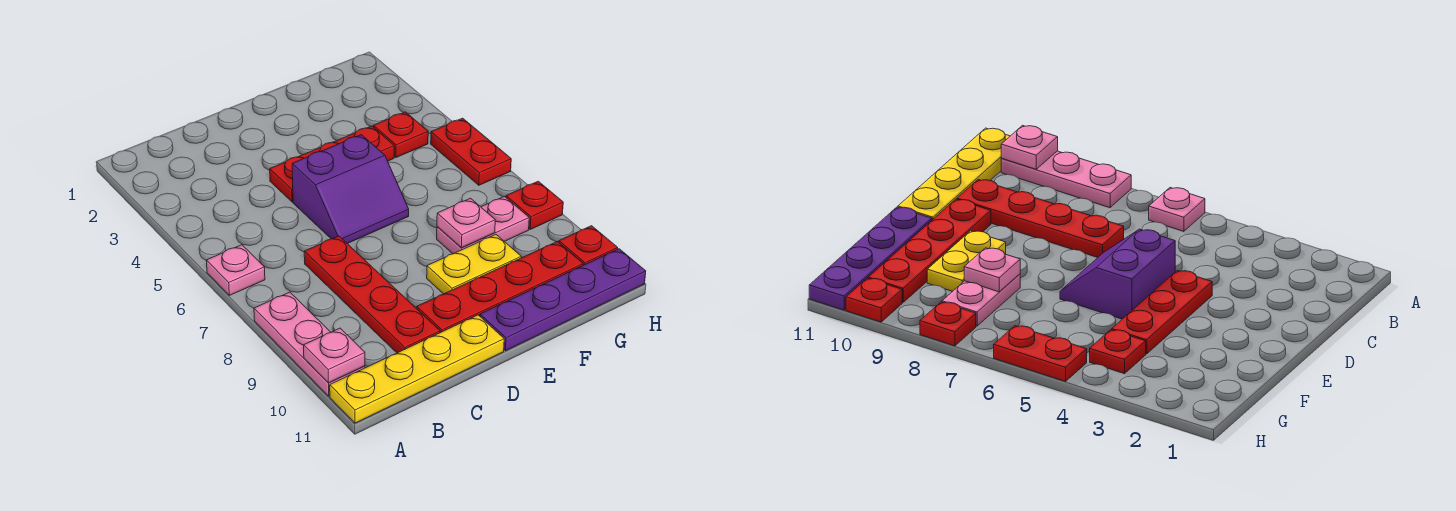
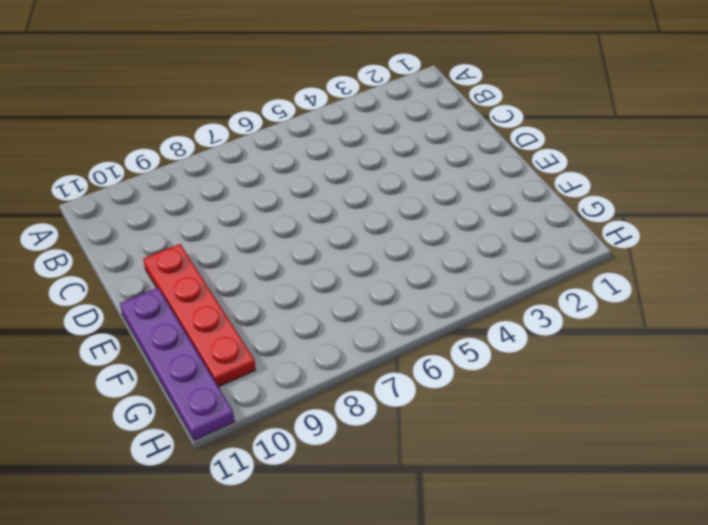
none -> pink plate A6 level 1
none -> pink plate A8:A10 level 1
none -> yellow plate A11:D11 level 1

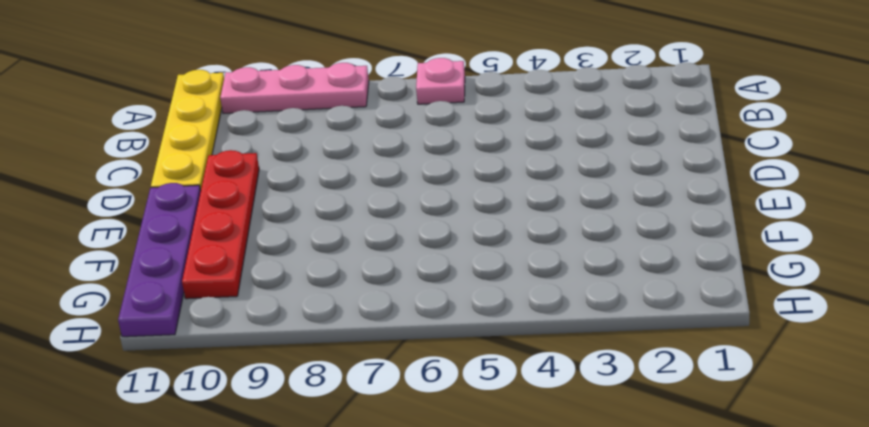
none -> red plate C7:C10 level 1
none -> red plate D4:F4 level 1
none -> purple slope D5:E6 level 1 top 5

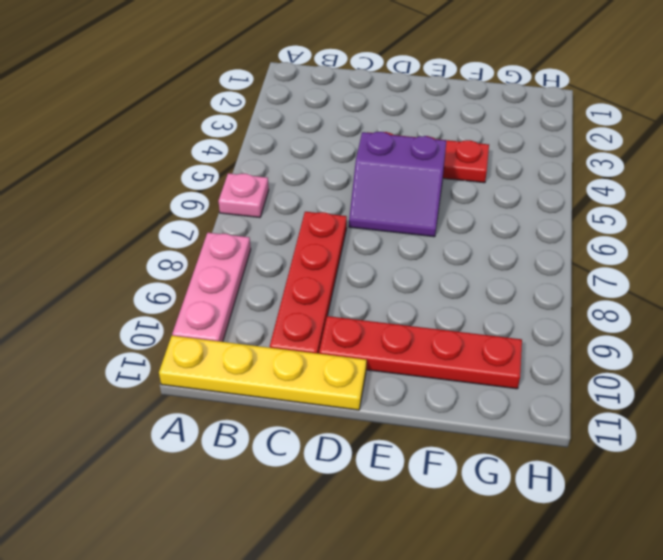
none -> yellow plate E9:F9 level 1
none -> purple plate E11:H11 level 1
none -> pink plate F8:G8 level 1

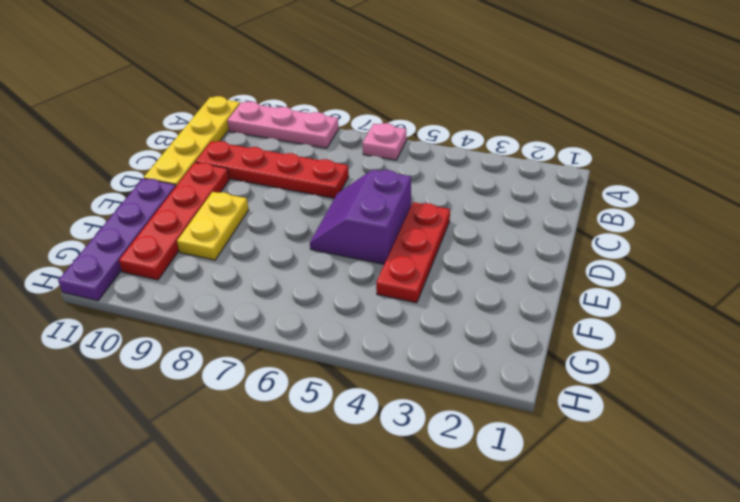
none -> pink plate F8:G8 level 1
none -> red plate G4 level 1
none -> red plate H5:H6 level 1

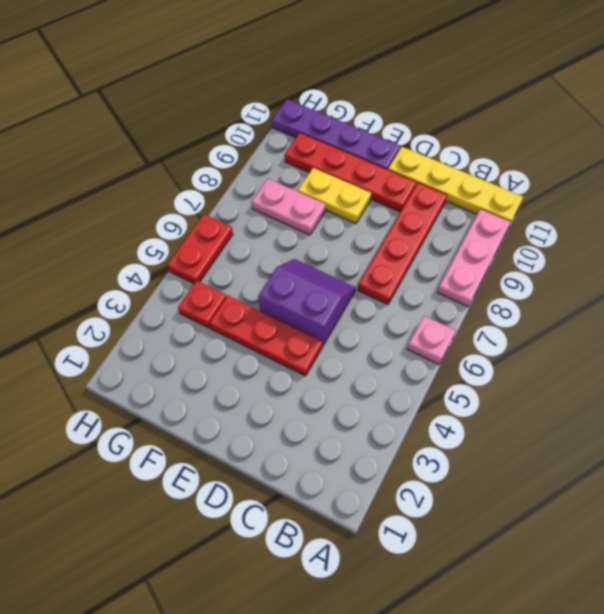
none -> red plate H8 level 1
none -> red plate H10 level 1
none -> pink plate A10 level 2

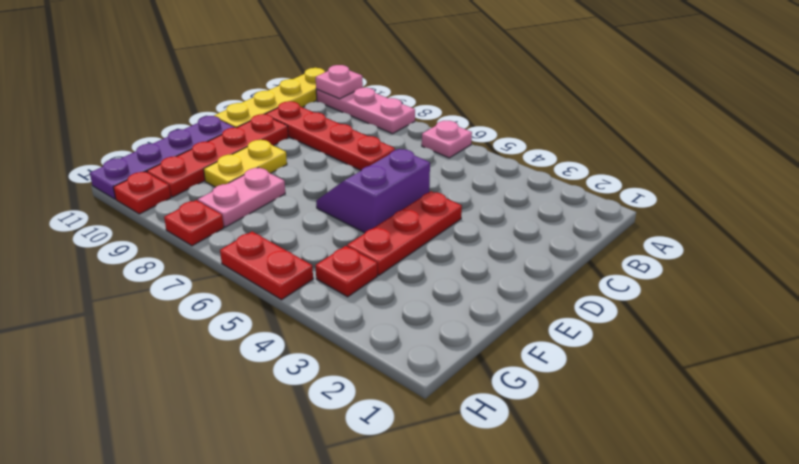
none -> pink plate F8 level 2

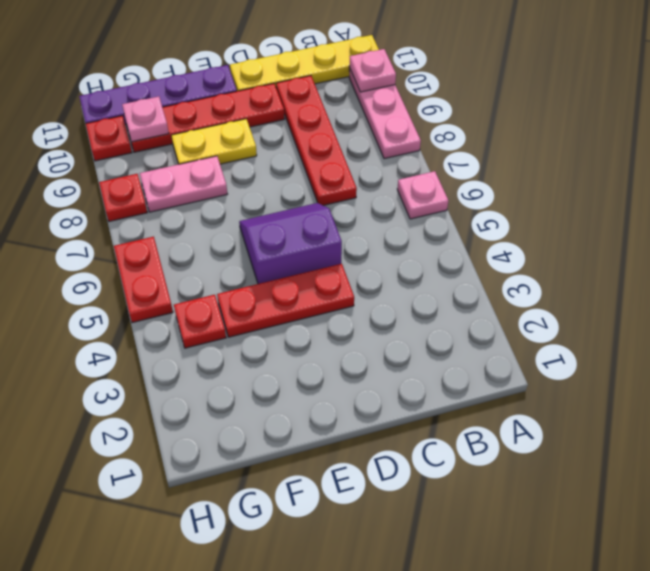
pink plate G10 level 2 -> pink plate F8 level 2

